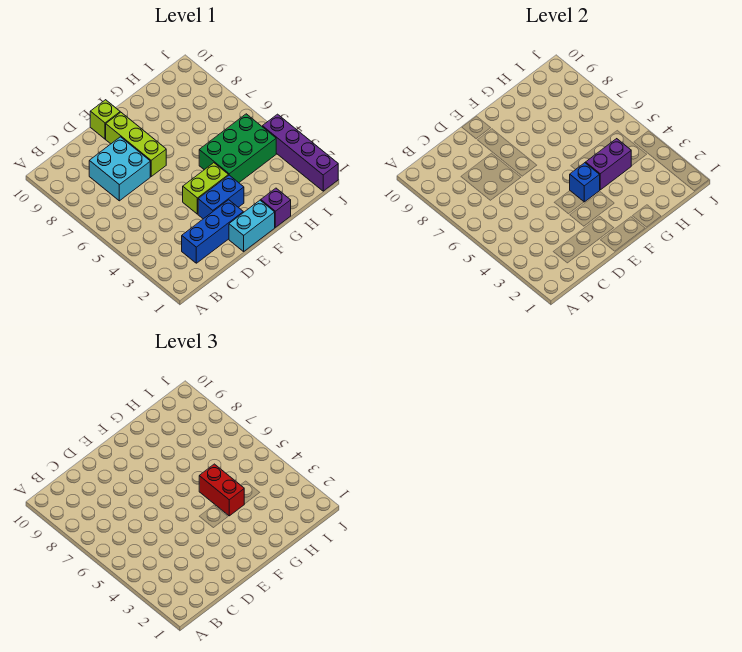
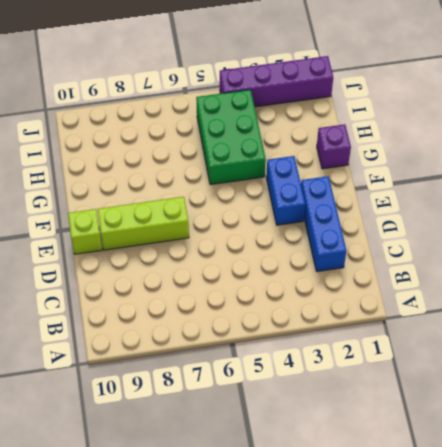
none -> cyan brick C7:D8 level 1
none -> cyan brick E1:F1 level 1
none -> lime brick E4:F4 level 1

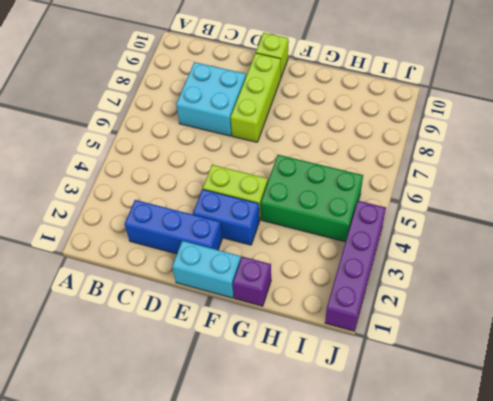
none -> blue brick F4 level 2
none -> purple brick G4:H4 level 2
none -> red brick G4:G5 level 3

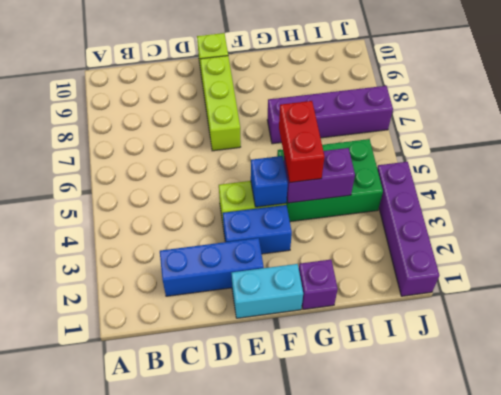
purple brick G7:J7 level 1 -> none
none -> cyan brick C7:D8 level 1

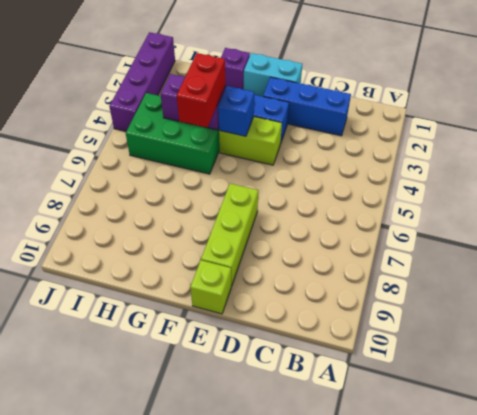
none -> cyan brick C7:D8 level 1

